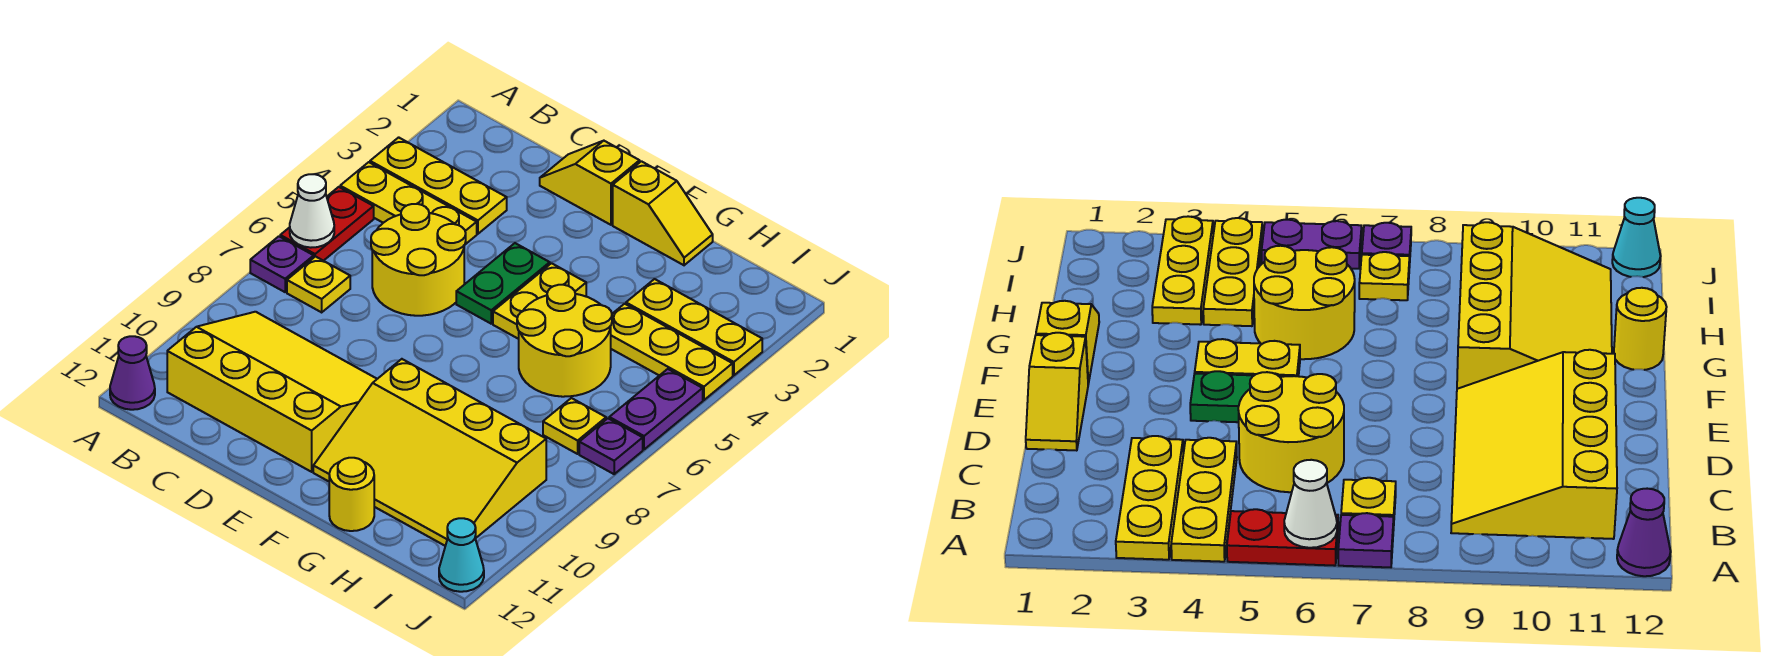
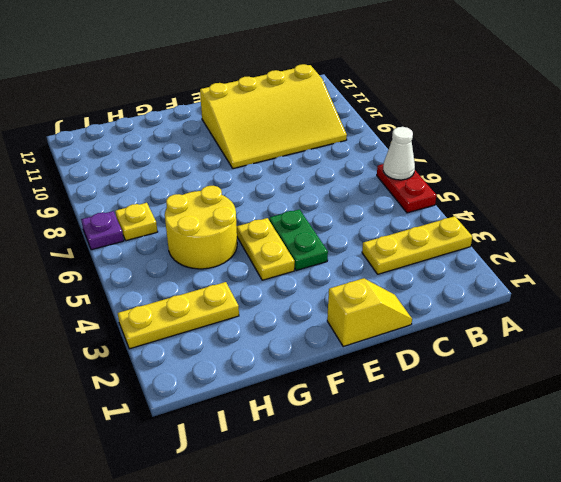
none -> yellow plate A4:C4 level 1
none -> purple plate A7 level 1
none -> purple cone A12 level 1

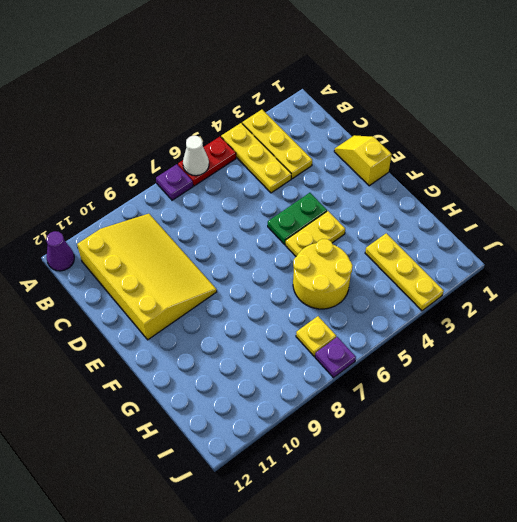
none -> yellow plate B7 level 1
none -> yellow round brick C5:D6 level 1
none -> yellow slope F1:G1 level 1 top F

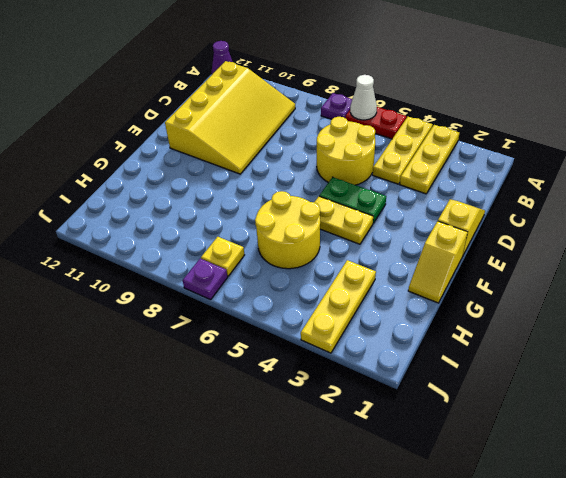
none -> yellow plate B7 level 1
none -> yellow slope F9:I11 level 1 top 9
none -> yellow round brick G12 level 1

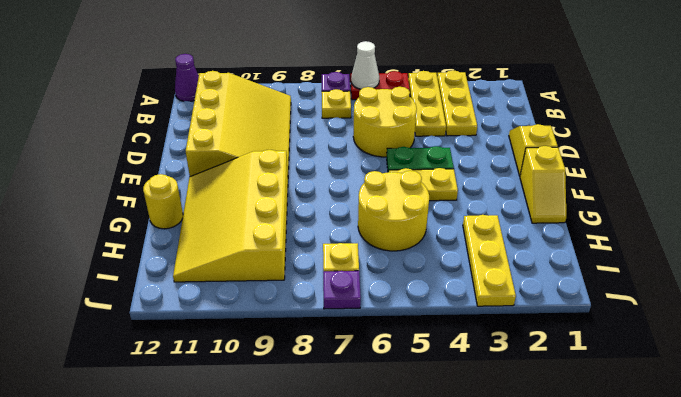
none -> yellow plate H4:J4 level 1
none -> purple plate J5:J6 level 1
none -> cyan cone J12 level 1

